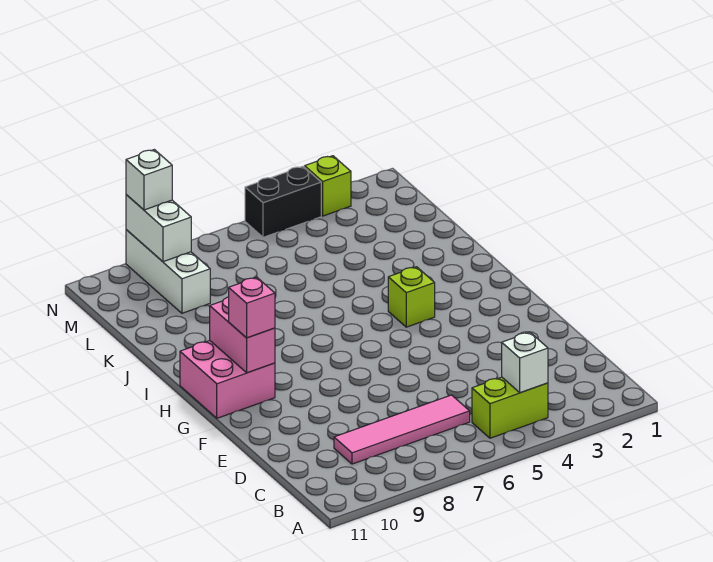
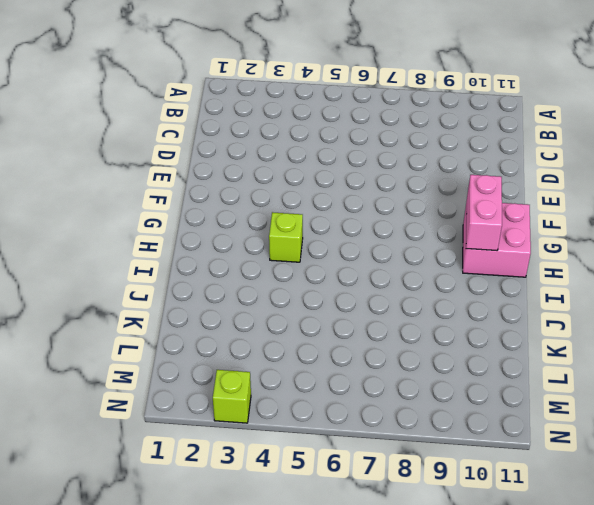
none -> lime brick B4:B5 level 1
none -> pink tile C6:C9 level 1
none -> white brick L9:N9 level 1

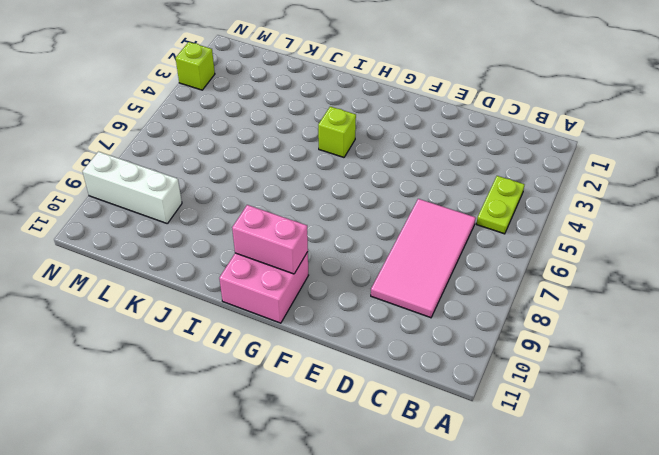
lime plate B4:B5 level 1 -> lime brick B4:B5 level 1
pink tile C6:D9 level 1 -> pink tile C6:C9 level 1
none -> black brick N4:N5 level 1
none -> white brick B4 level 2
none -> white brick M9:N9 level 2

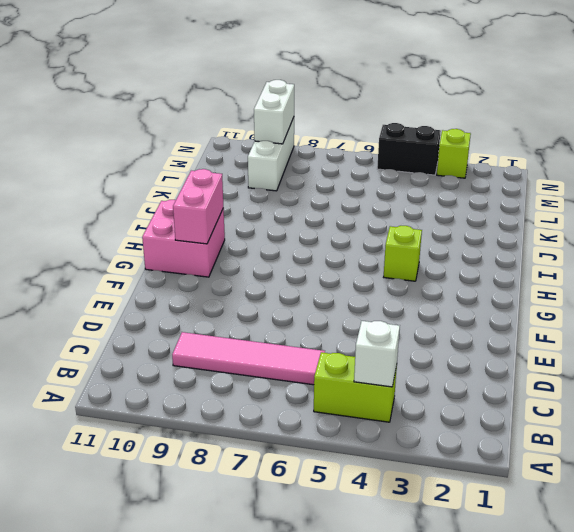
none -> pink brick G10 level 3
none -> white brick N9 level 3

